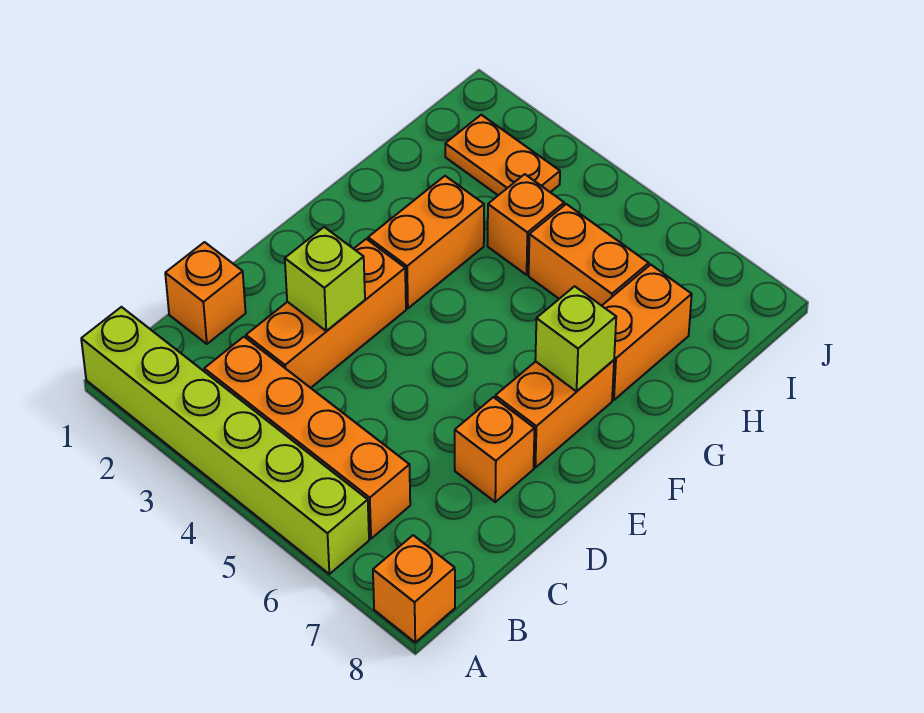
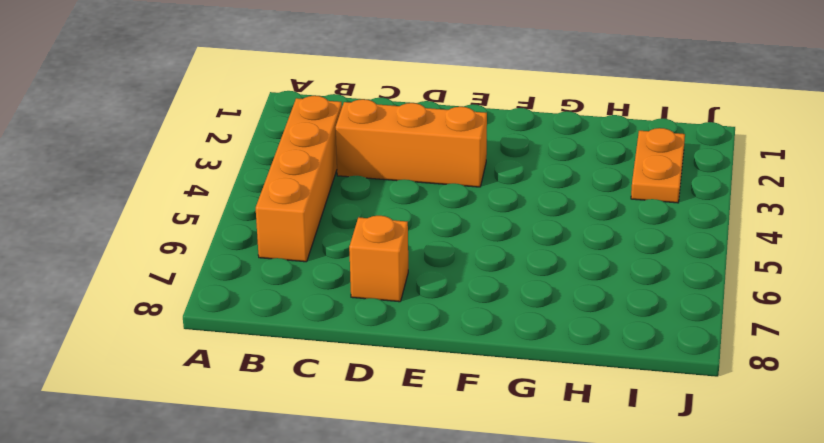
none -> lime brick A1:A6 level 1
none -> orange brick A8 level 1
none -> orange brick C1 level 1

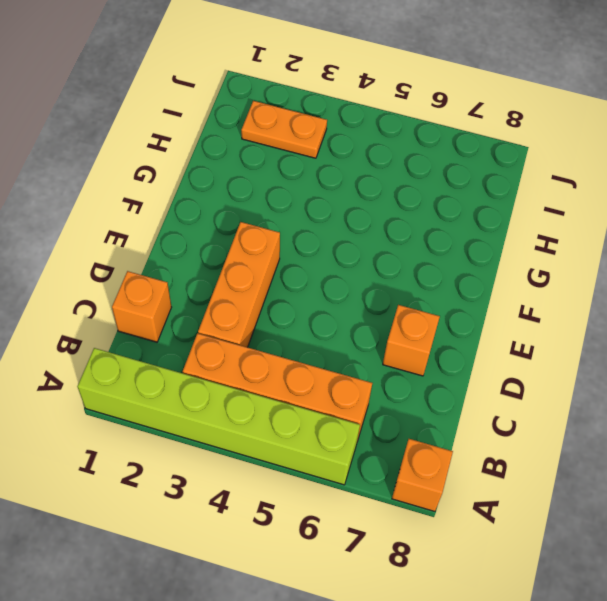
none -> orange brick E7:F7 level 1
none -> orange brick F3:G3 level 1
none -> orange brick G7:H7 level 1

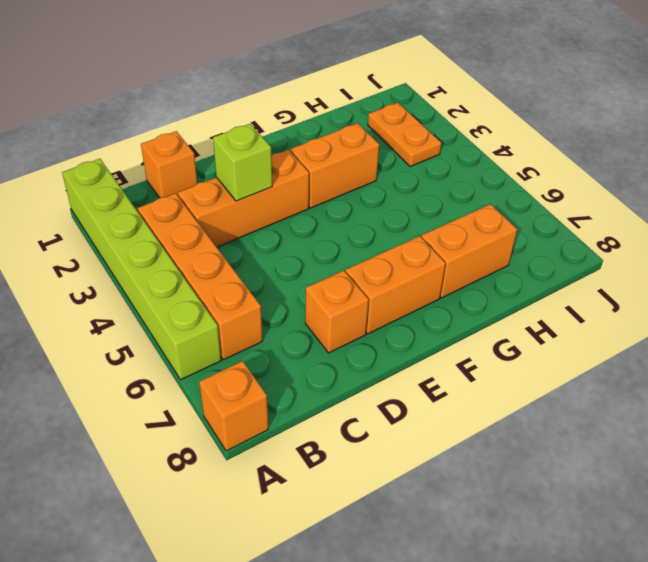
none -> orange brick H4 level 1
none -> orange brick H5:H6 level 1
none -> lime brick F7 level 2

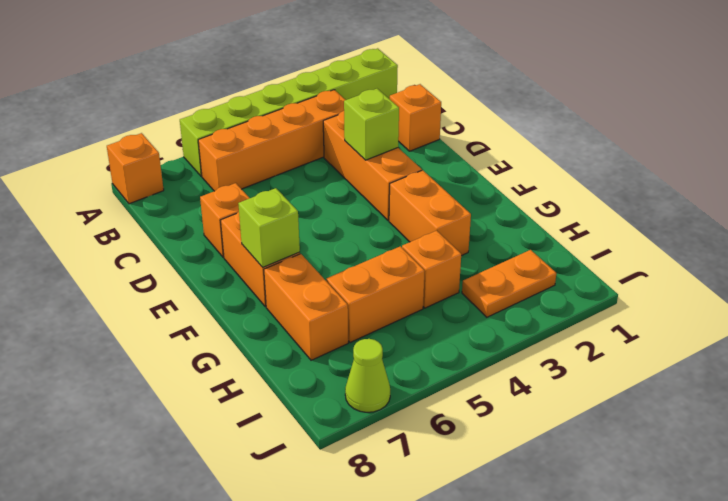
lime cone J7 level 1 -> none

